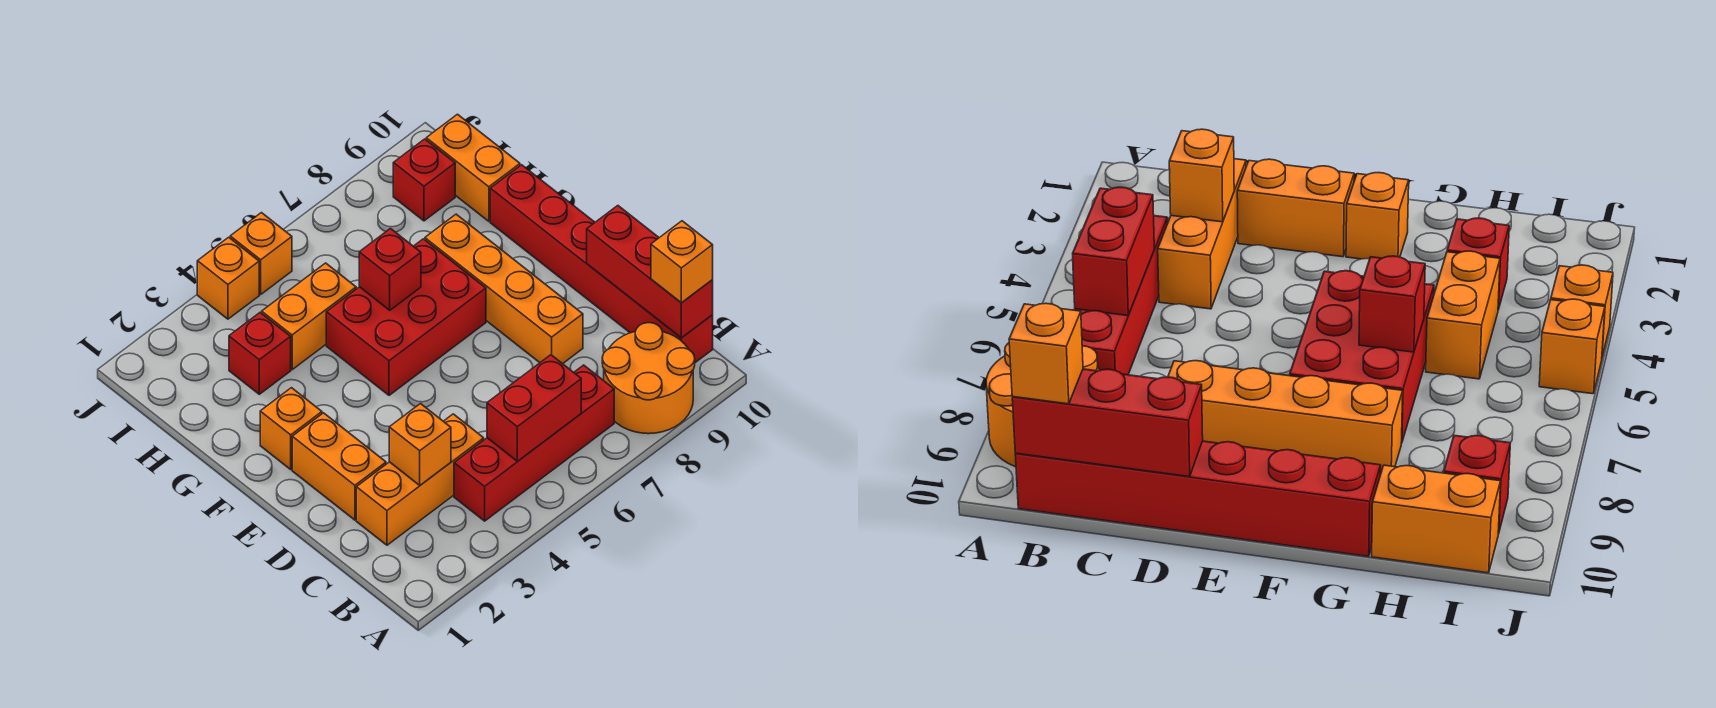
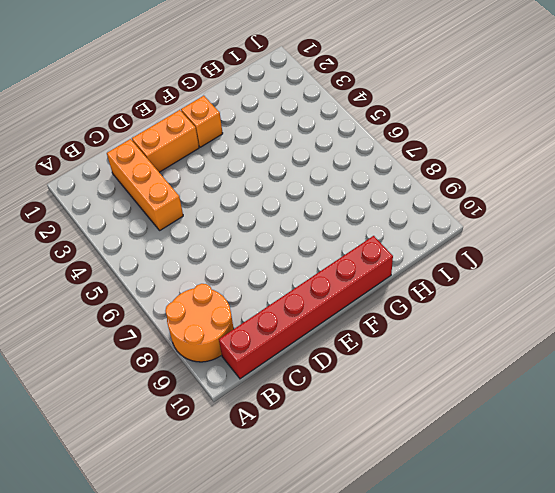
none -> red brick B4:B7 level 1
none -> orange brick D8:G8 level 1
none -> red brick F5:G7 level 1

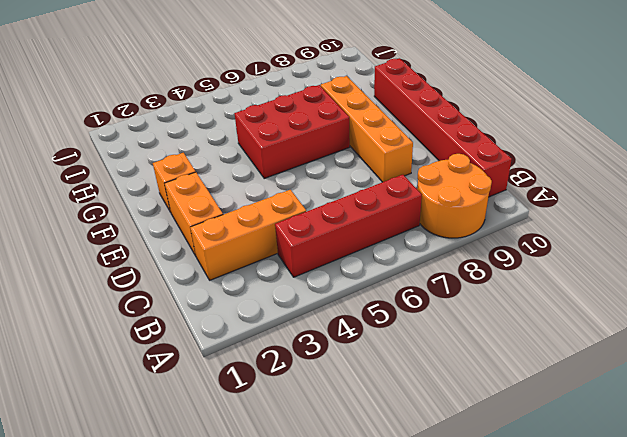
none -> red brick H3 level 1
none -> orange brick H4:H5 level 1
none -> orange brick H10:I10 level 1

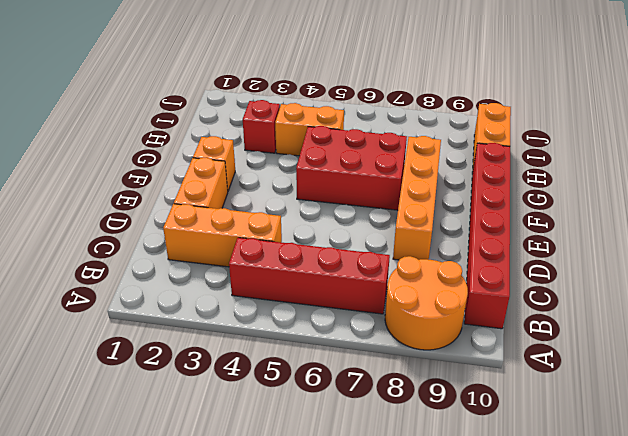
none -> red brick I9 level 1
none -> orange brick J4 level 1
none -> orange brick J5 level 1

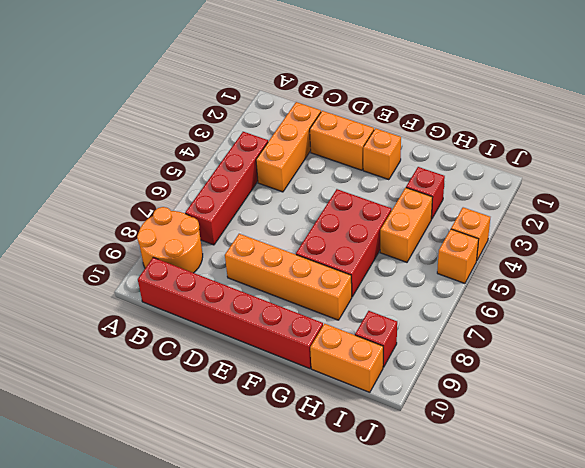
none -> red brick B5:B6 level 2
none -> red brick B10:D10 level 2
none -> orange brick C3 level 2

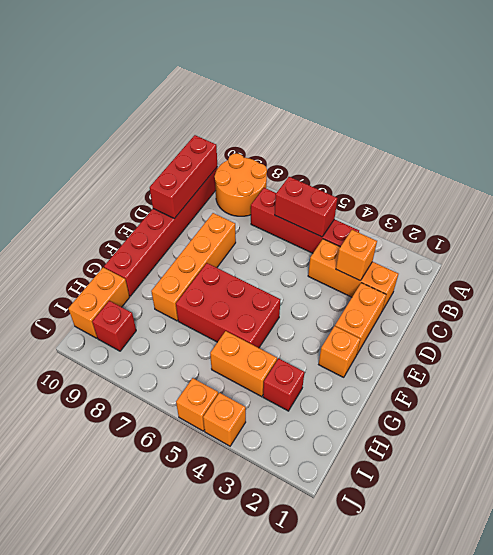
none -> red brick G6 level 2
none -> orange brick B10 level 3

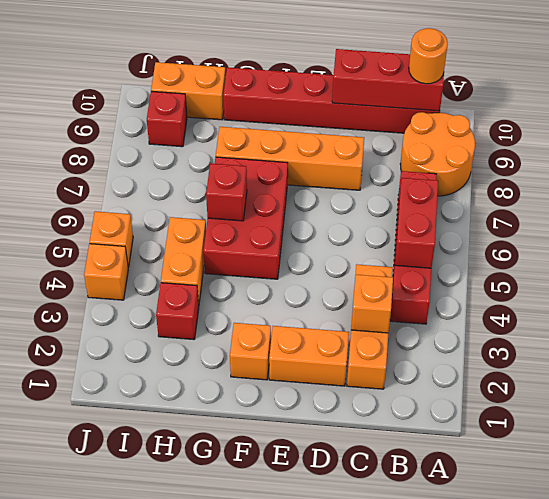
orange round brick B10 level 3 -> orange brick B10 level 3

